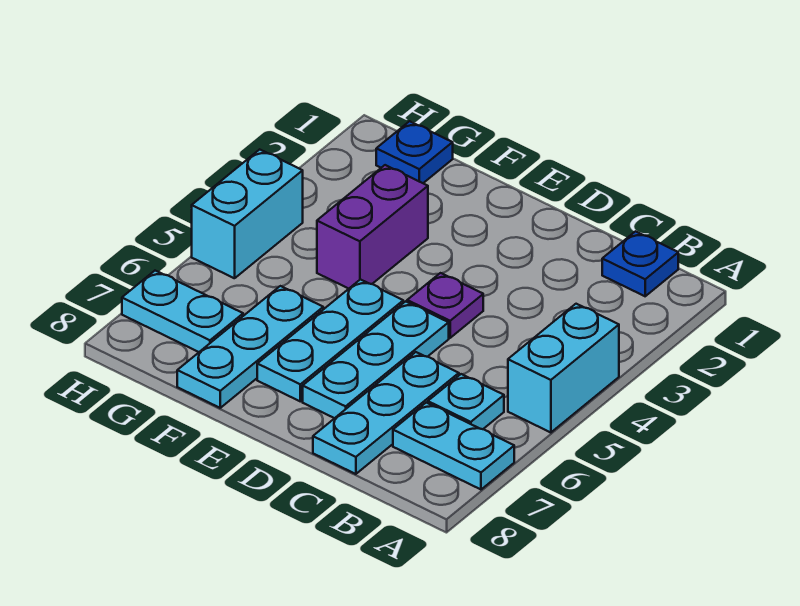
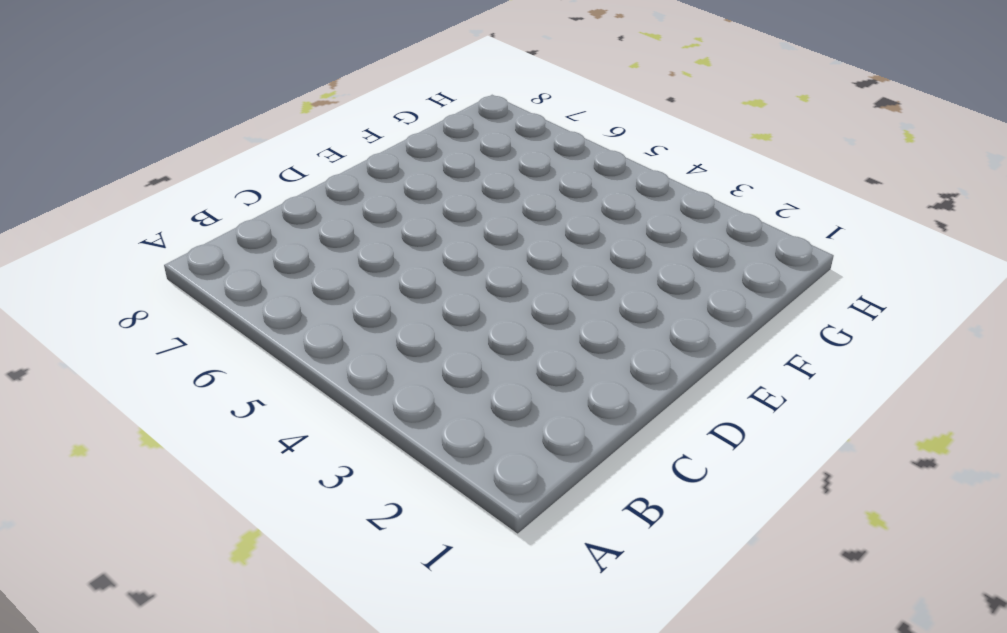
none -> cyan brick A4:A5 level 1
none -> cyan plate A7:B7 level 1
none -> blue plate B1 level 1

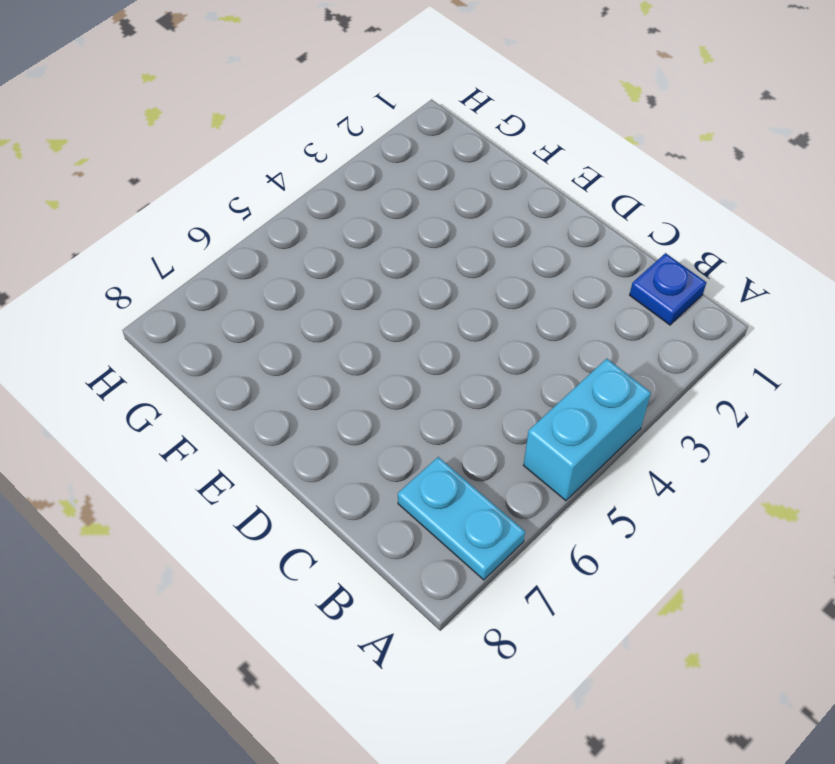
none -> cyan plate B6 level 1
none -> cyan plate C6:C8 level 1
none -> purple plate D4 level 1

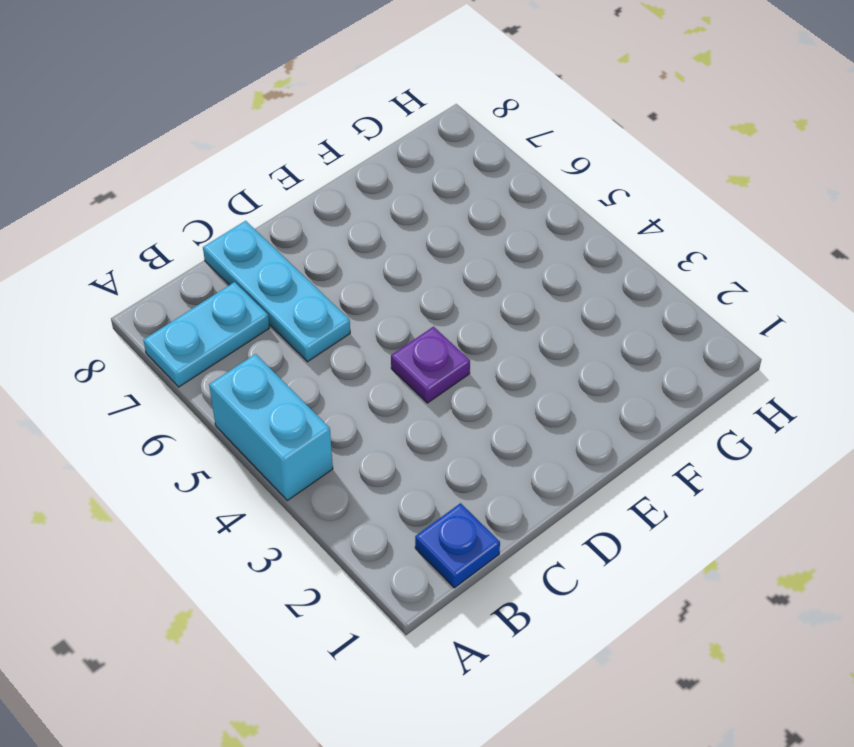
none -> cyan plate B6 level 1
none -> cyan plate D5:D7 level 1
none -> cyan plate E5:E7 level 1

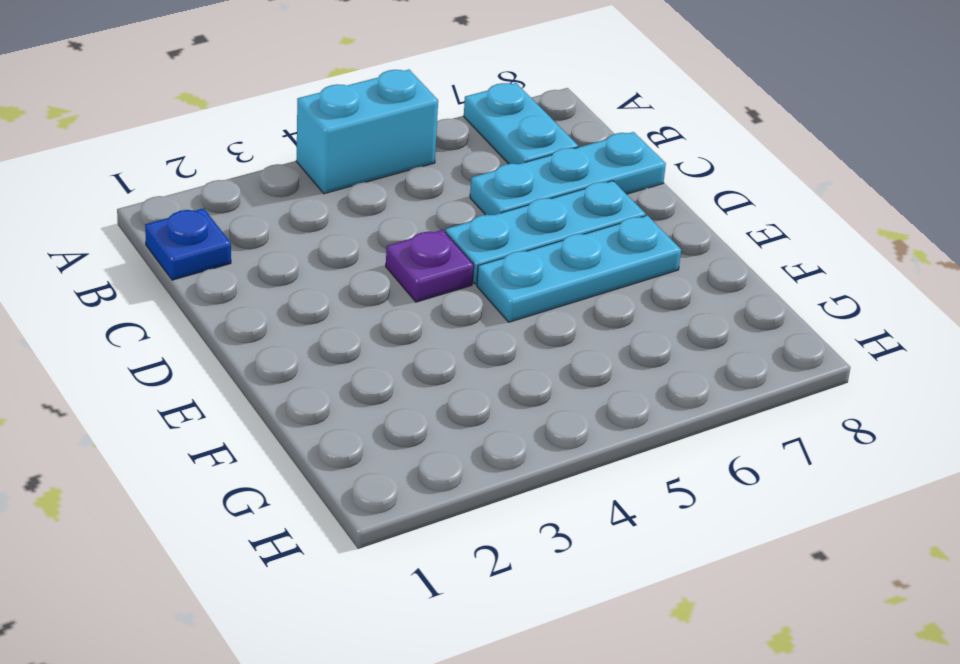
none -> cyan plate B6 level 1
none -> purple brick F3:F4 level 1
none -> cyan plate F6:F8 level 1

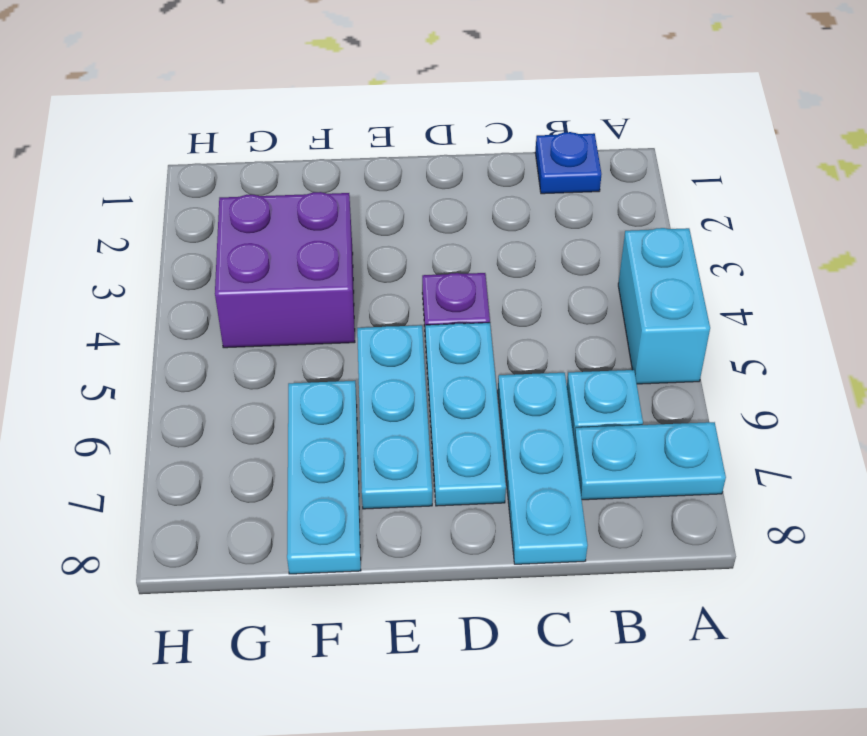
purple brick F3:G4 level 1 -> purple brick F3:F4 level 1
none -> blue plate G1 level 1
none -> cyan plate G7:H7 level 1
none -> cyan brick H4:H5 level 1

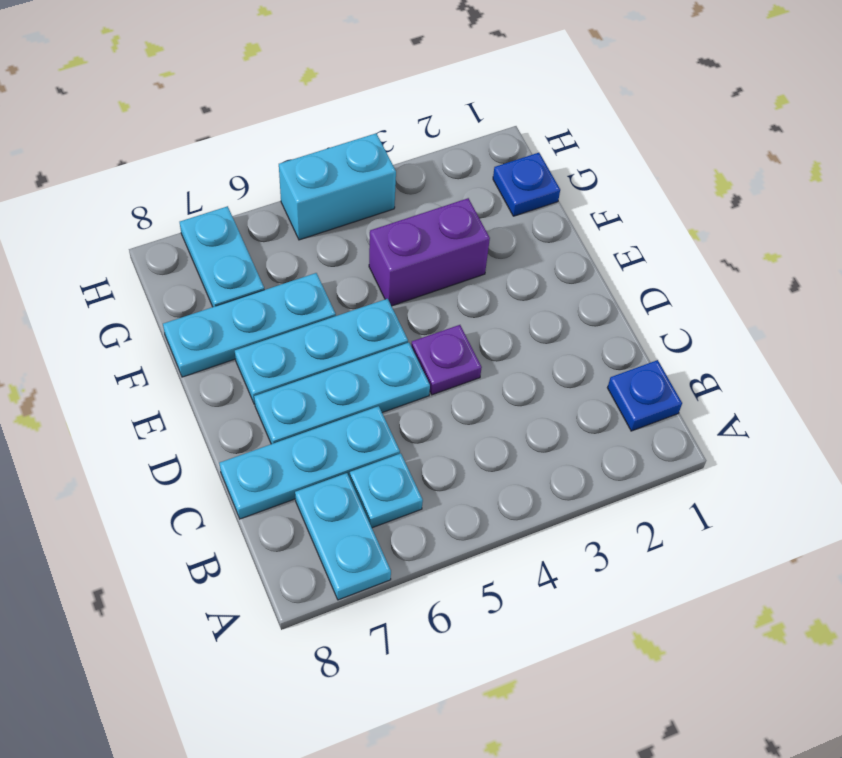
none -> cyan brick A4:A5 level 1

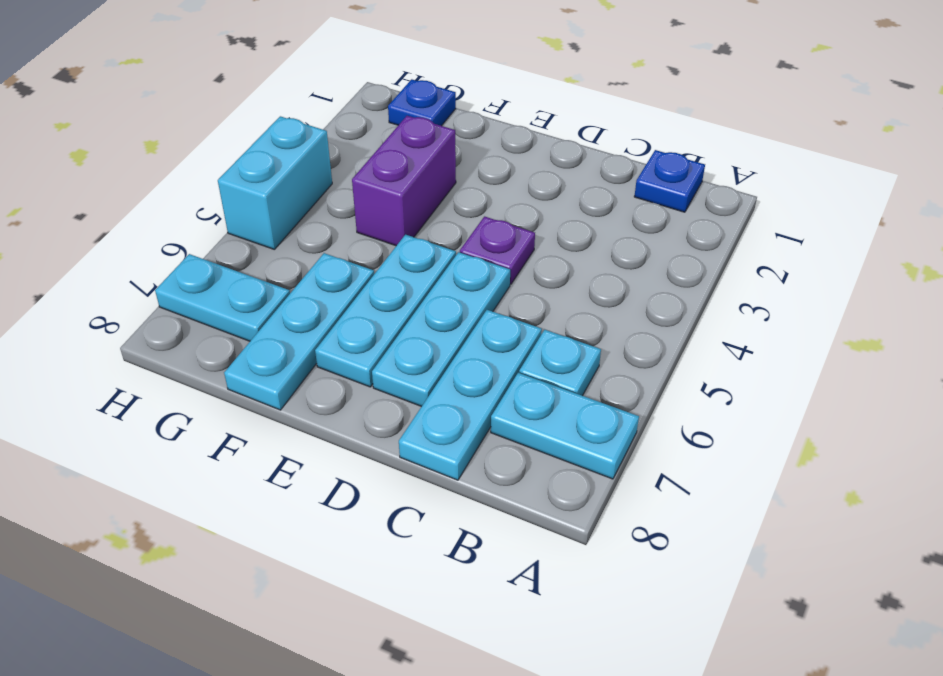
none -> cyan brick A4:A5 level 1

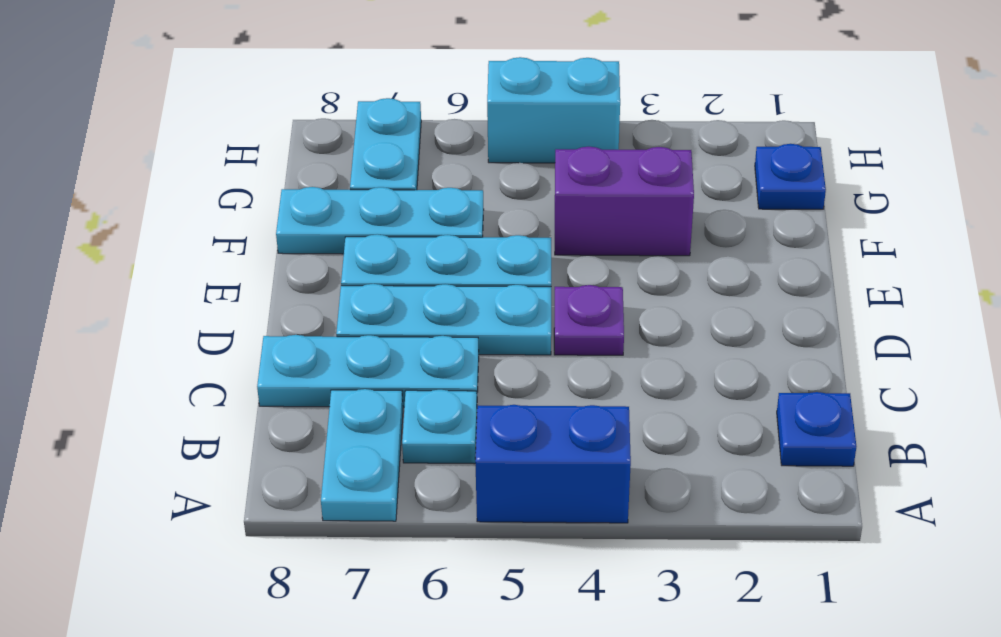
blue brick A4:A5 level 1 -> cyan brick A4:A5 level 1

